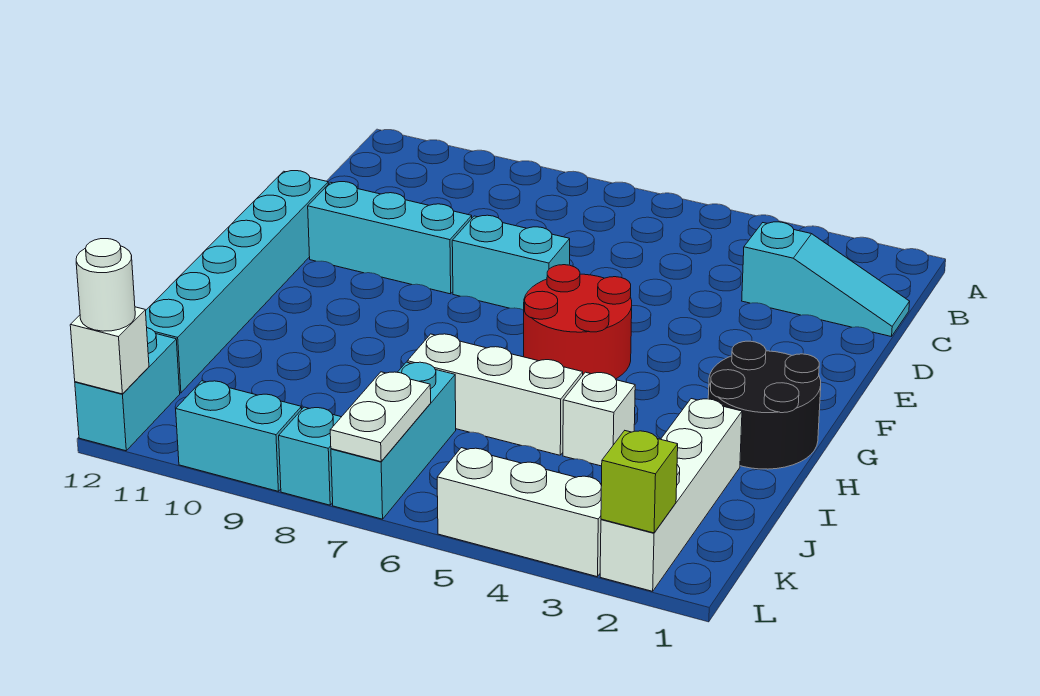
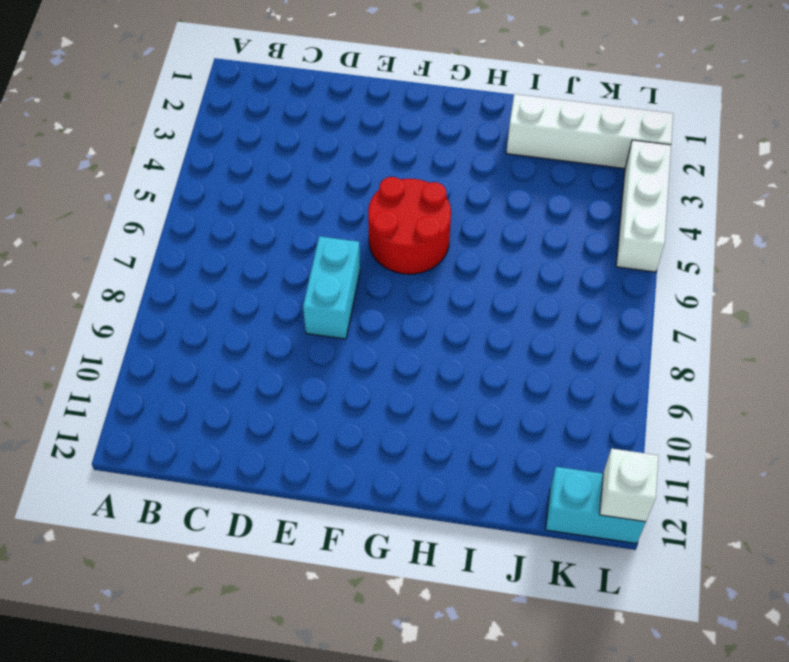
none -> cyan slope C1:C3 level 1 top 3
none -> cyan brick E9:E11 level 1
none -> cyan brick E12:J12 level 1

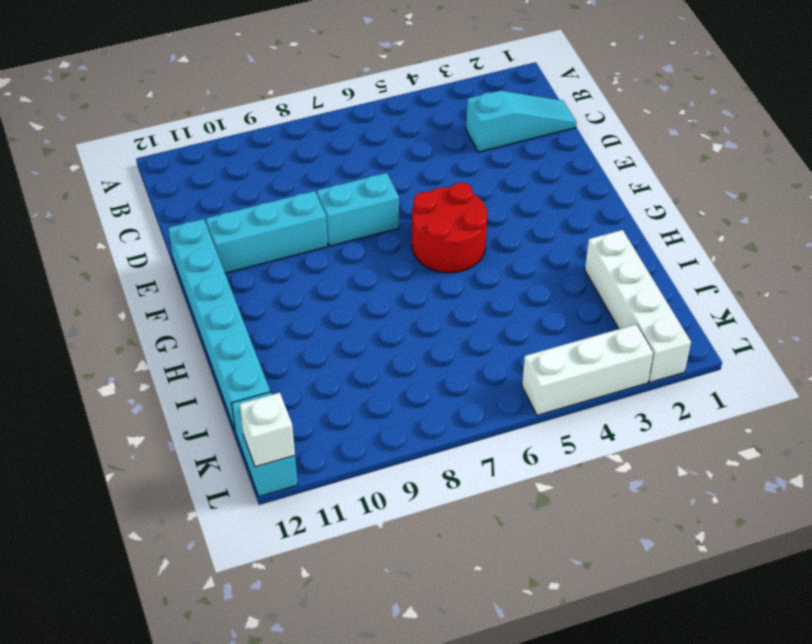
none -> black round brick G1:H2 level 1
none -> white brick I4 level 1
none -> white brick I5:I7 level 1

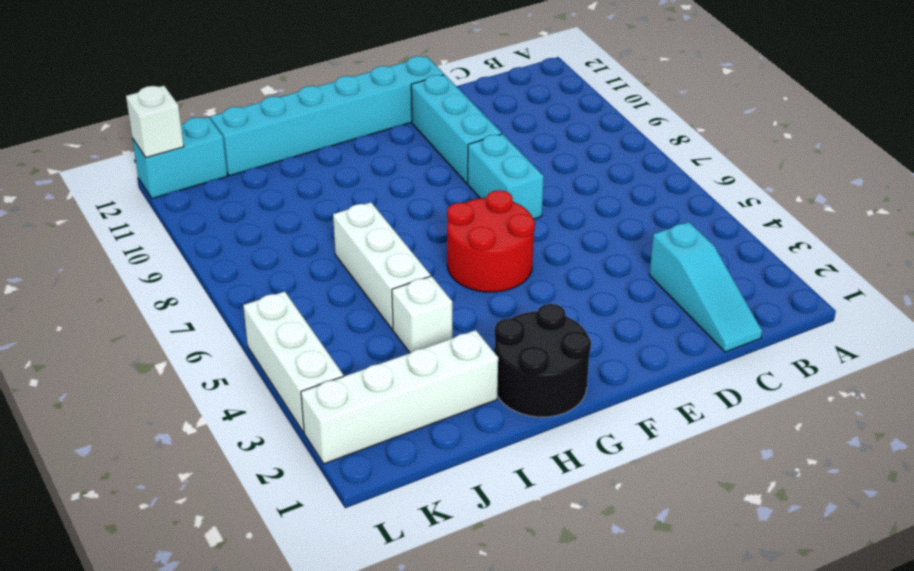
none -> cyan brick J7:L7 level 1
none -> cyan brick L8 level 1
none -> cyan brick L9:L10 level 1

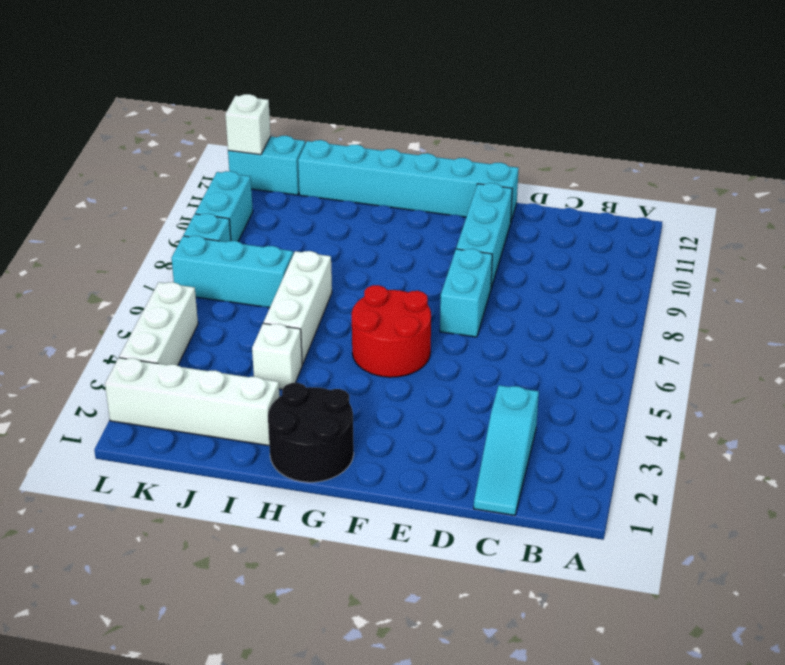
none -> white plate K7:L7 level 2
none -> lime brick L2 level 2
none -> white round brick L12 level 3

